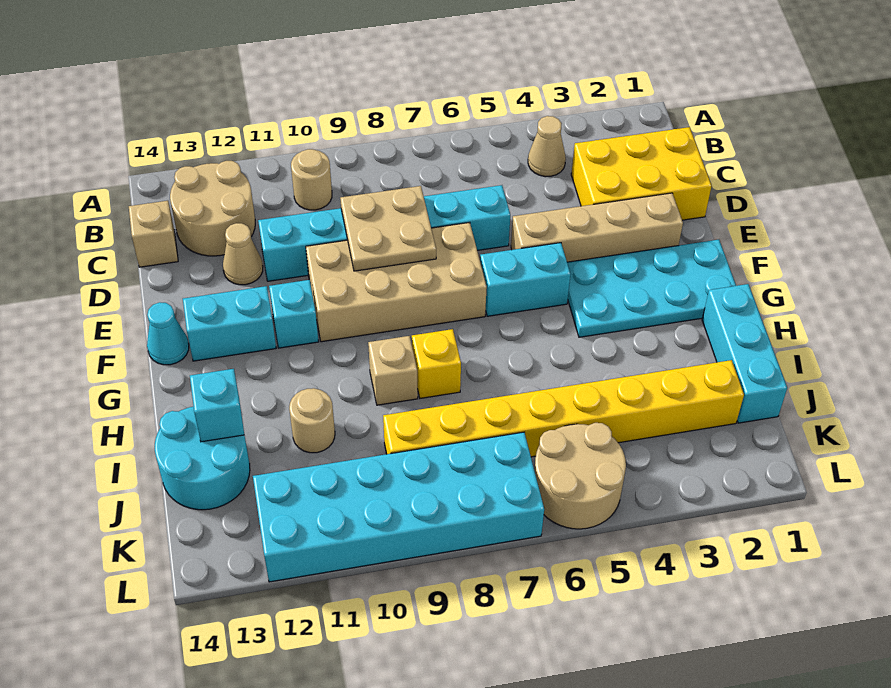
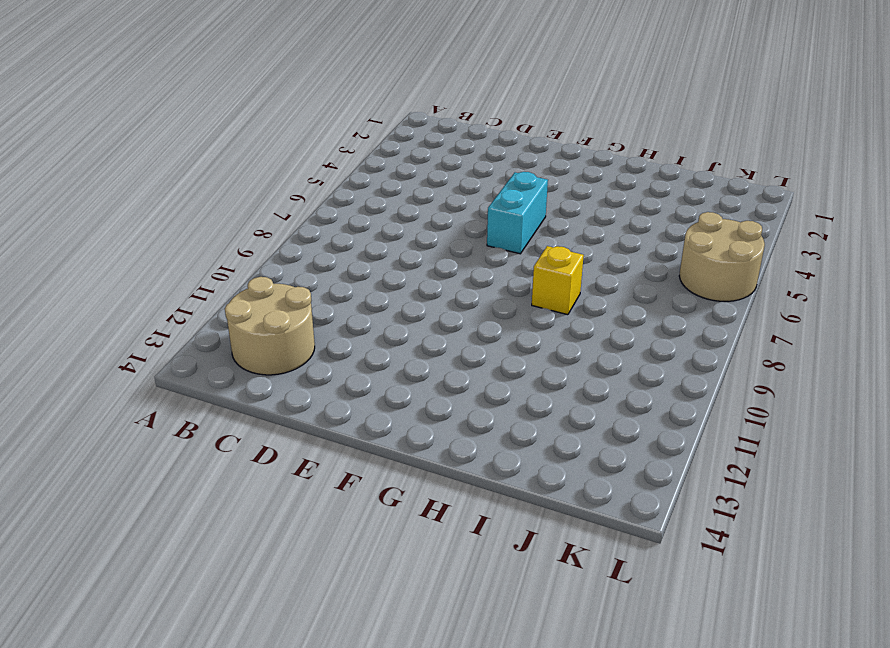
none -> tan cone B4 level 1
none -> tan round brick B10 level 1
none -> yellow brick C1:D3 level 1

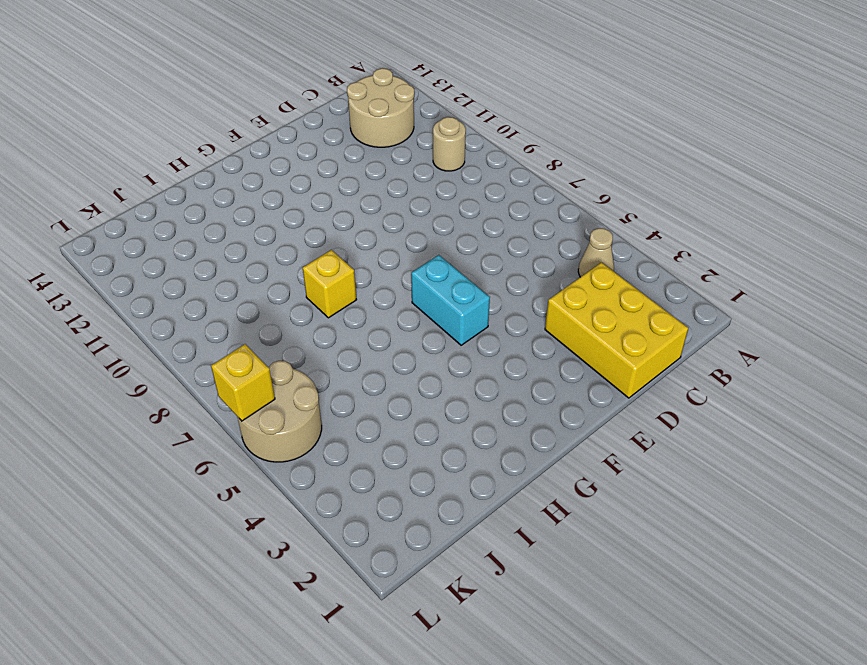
yellow brick L6 level 2 -> none
none -> tan brick C14 level 1
none -> cyan brick D6:D11 level 1
none -> tan cone D12 level 1

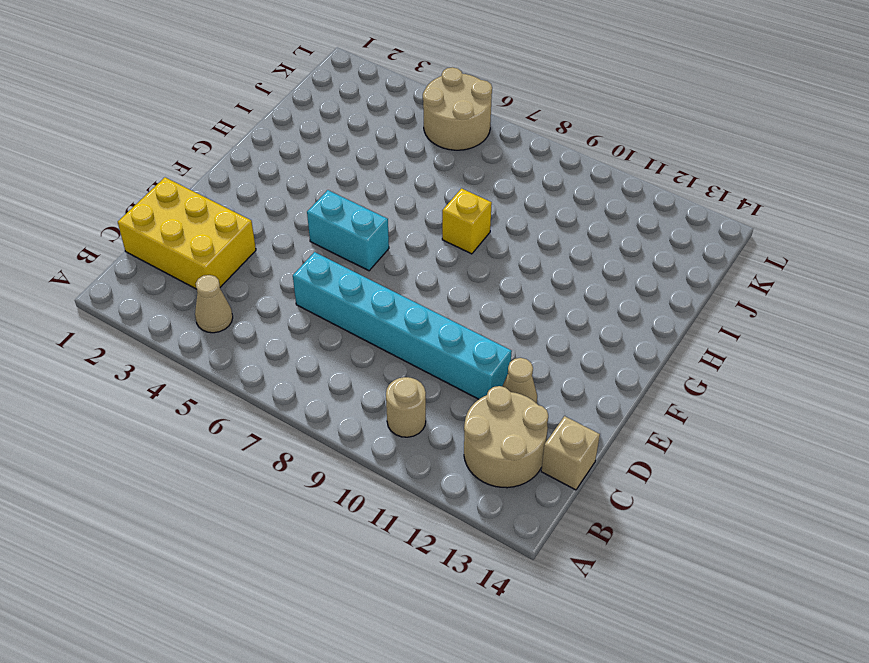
none -> tan brick E2:E5 level 1
none -> tan brick E7:F10 level 1
none -> cyan plate F1:G4 level 1

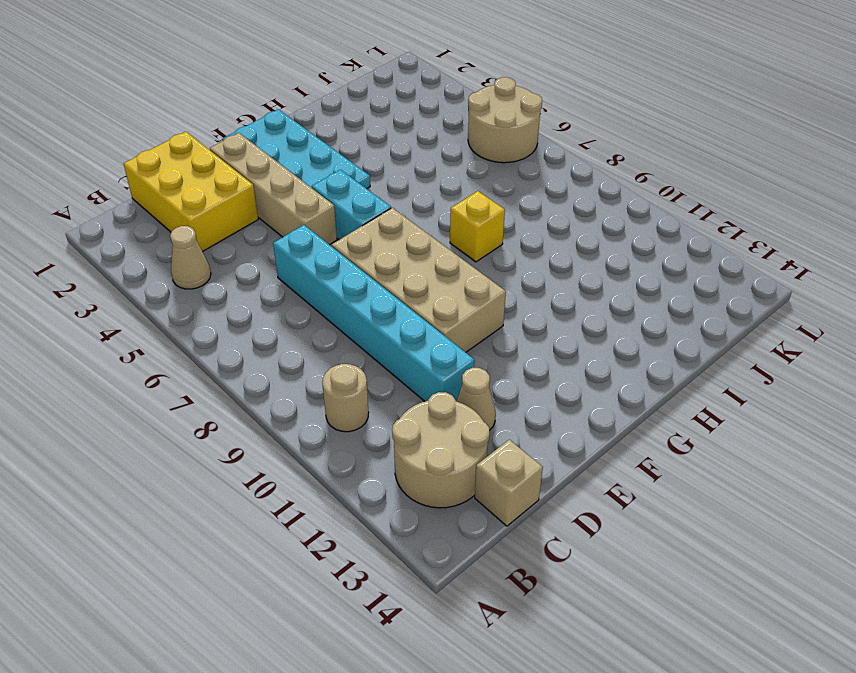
none -> cyan brick F11 level 1
none -> cyan brick F12:F13 level 1
none -> cyan cone F14 level 1

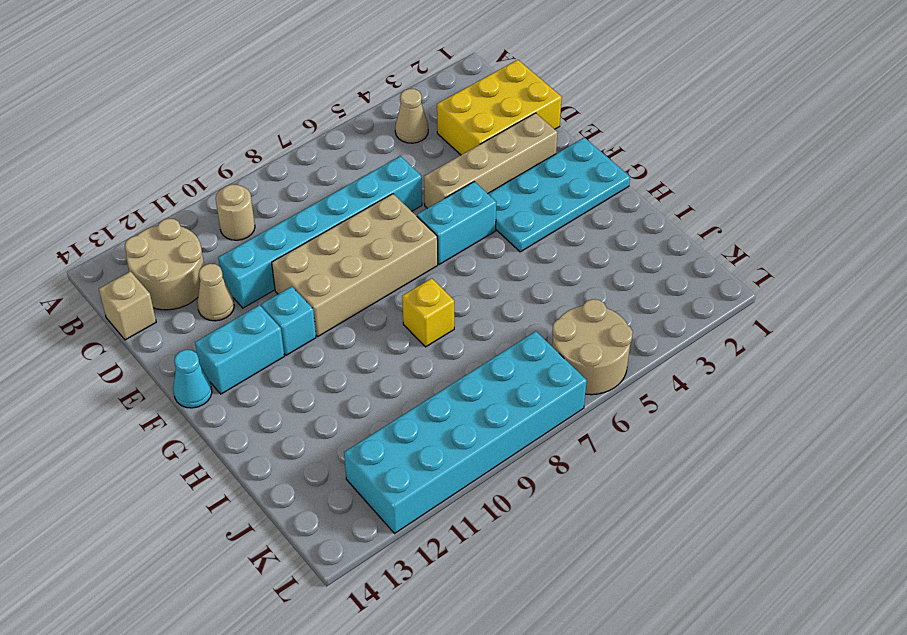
none -> cyan brick H1:J1 level 1
none -> tan brick H9 level 1
none -> tan round brick I11 level 1

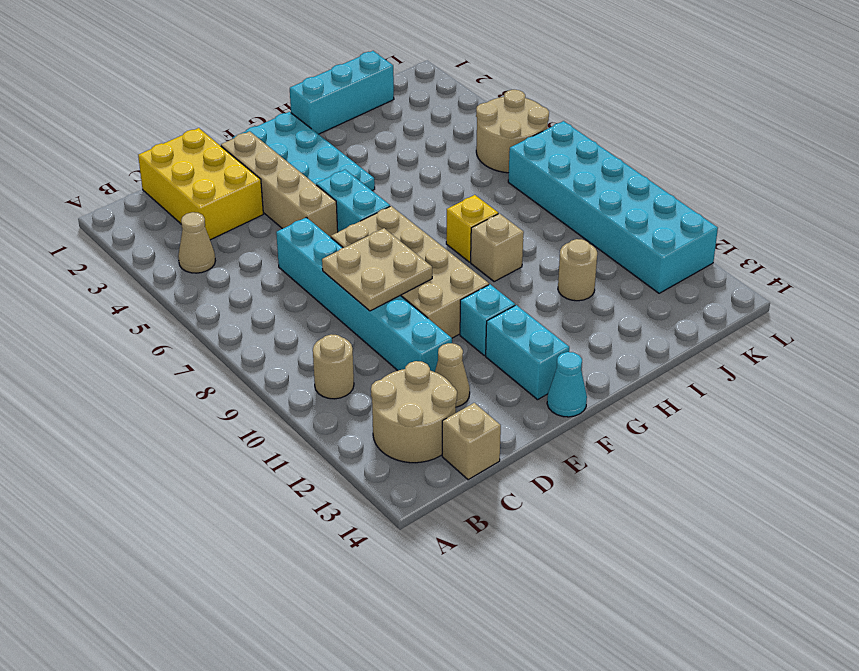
none -> cyan round brick I13:J14 level 1
none -> yellow brick J2:J9 level 1
none -> cyan brick I13 level 2

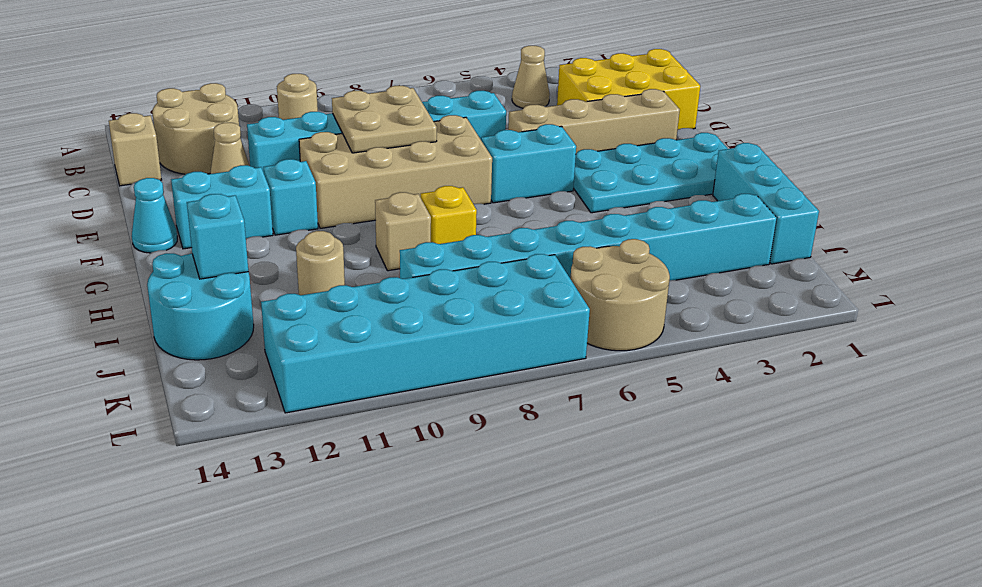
cyan brick J2:J9 level 1 -> yellow brick J2:J9 level 1

